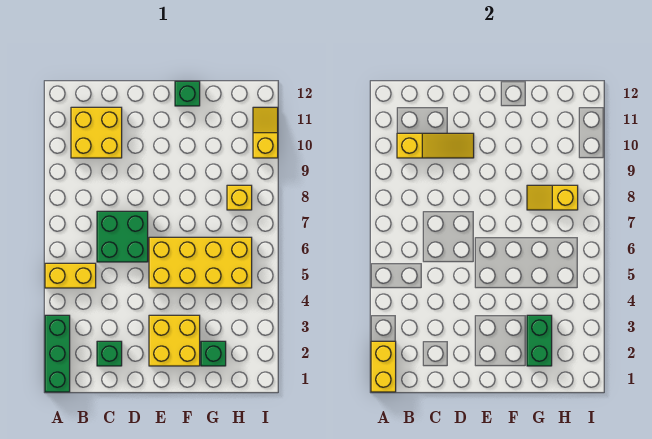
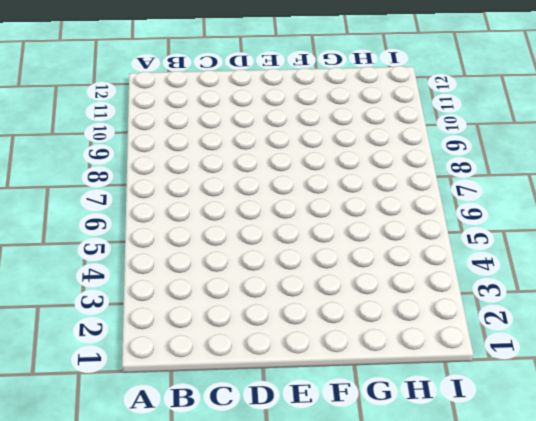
none -> green brick A1:A3 level 1
none -> yellow brick A5:B5 level 1
none -> yellow brick B10:C11 level 1

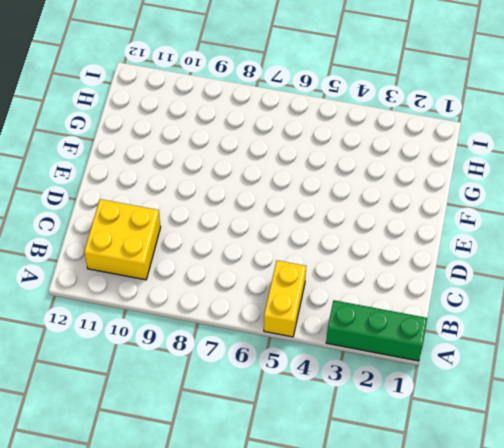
none -> green brick C2 level 1
none -> green brick C6:D7 level 1
none -> yellow brick E2:F3 level 1

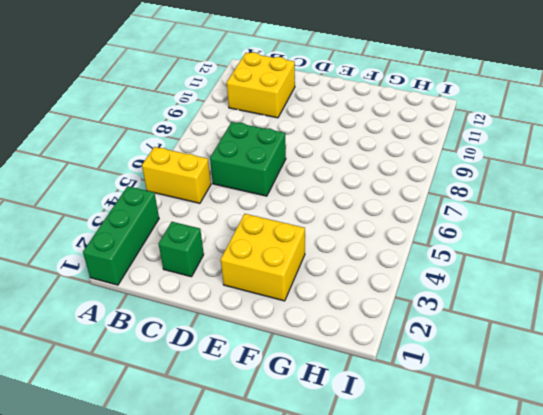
none -> yellow brick E5:H6 level 1
none -> green brick F12 level 1
none -> green brick G2 level 1

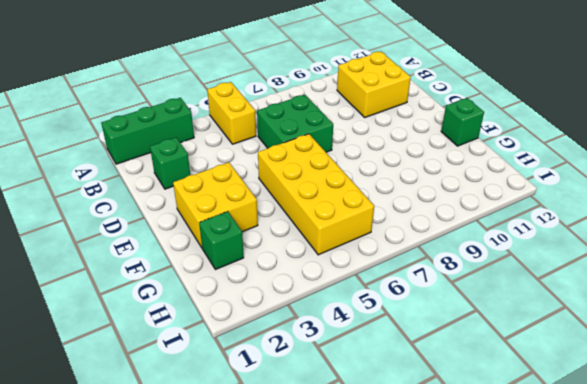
none -> yellow brick H8 level 1
none -> yellow slope I10:I11 level 1 top 10
none -> yellow brick A1:A2 level 2

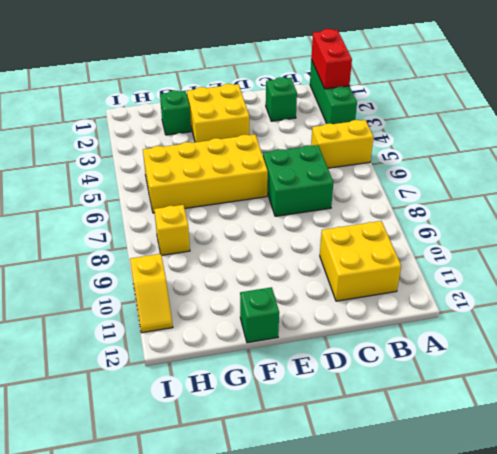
red brick A1:A2 level 2 -> yellow brick A1:A2 level 2
none -> yellow slope B10:D10 level 2 top B
none -> green brick G2:G3 level 2
none -> yellow slope G8:H8 level 2 top H

